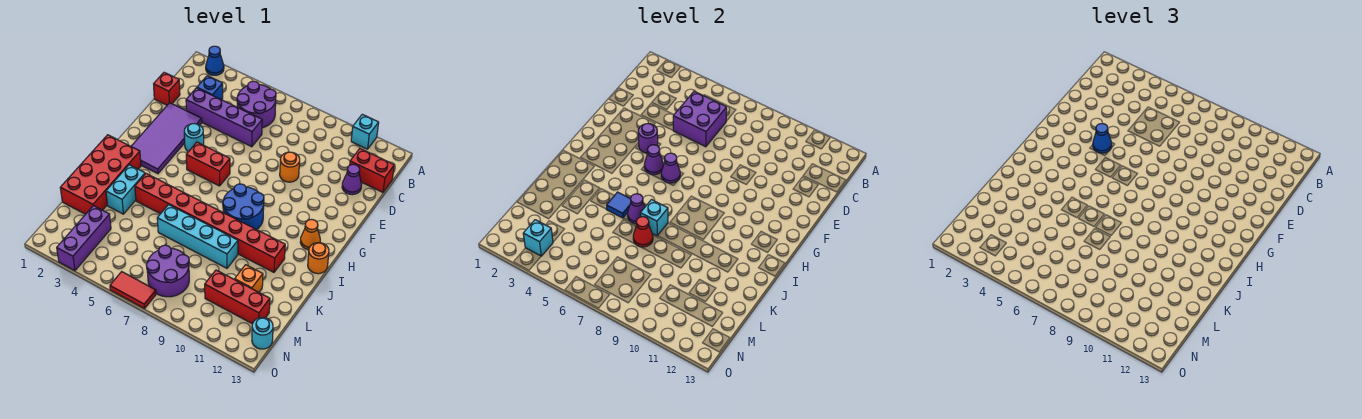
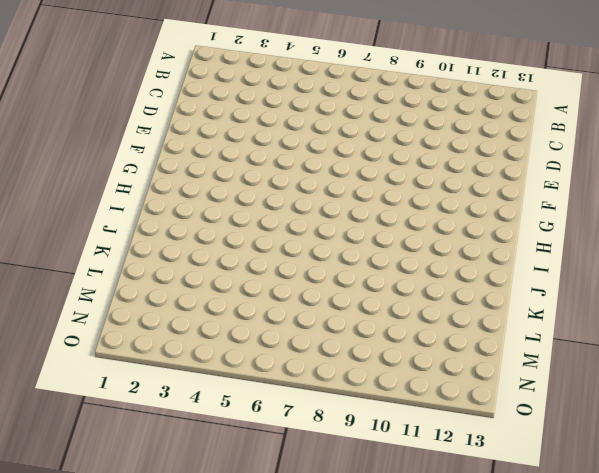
none -> blue cone A2 level 1
none -> cyan brick A11 level 1
none -> purple round brick B5:C6 level 1
none -> blue brick C3 level 1

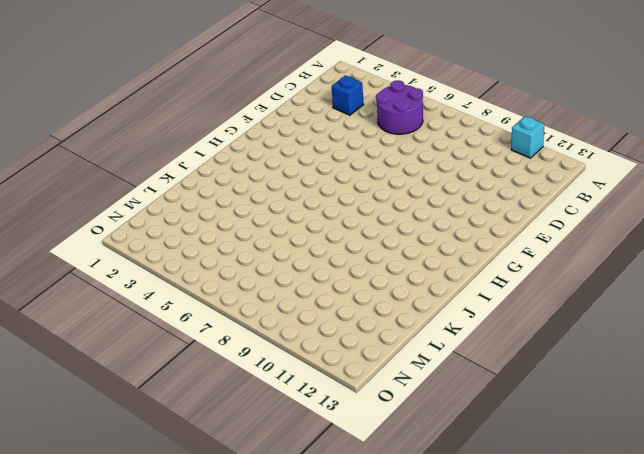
none -> blue cone A2 level 1
none -> red brick C12:C13 level 1
none -> red brick D1 level 1
none -> purple brick D3:D6 level 1

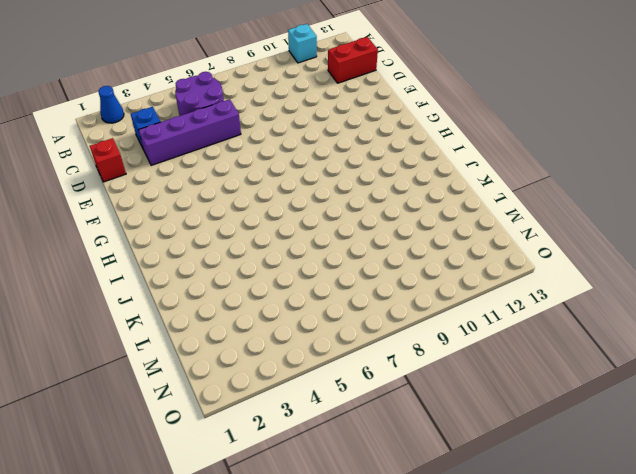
none -> purple cone D12 level 1
none -> purple tile E2:H3 level 1
none -> orange round brick E9 level 1
none -> cyan round brick F4 level 1

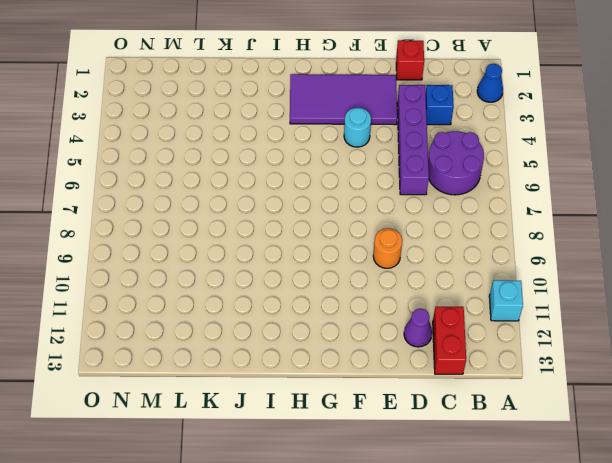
none -> red brick G5:G6 level 1
none -> blue round brick H8:I9 level 1
none -> orange cone H12 level 1
none -> red brick I1:L2 level 1

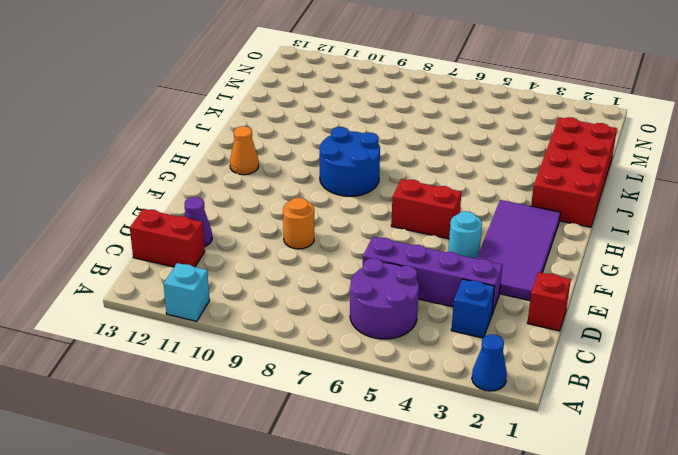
none -> orange round brick I13 level 1
none -> cyan brick J3:K3 level 1
none -> red brick J4:J11 level 1
none -> cyan brick K6:K9 level 1

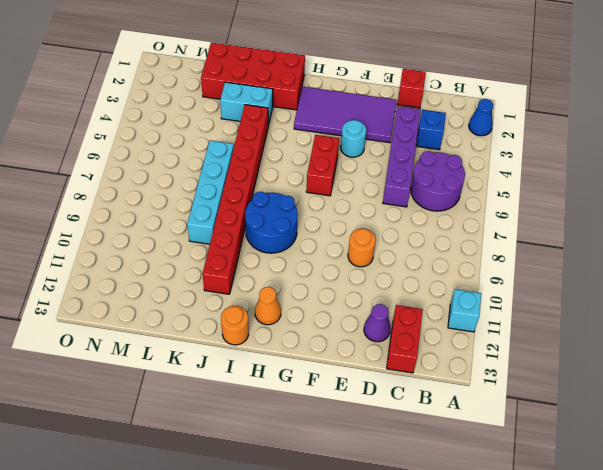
none -> orange brick L11 level 1
none -> purple brick M3:O3 level 1
none -> purple round brick M7:N8 level 1
none -> red brick M10:M12 level 1

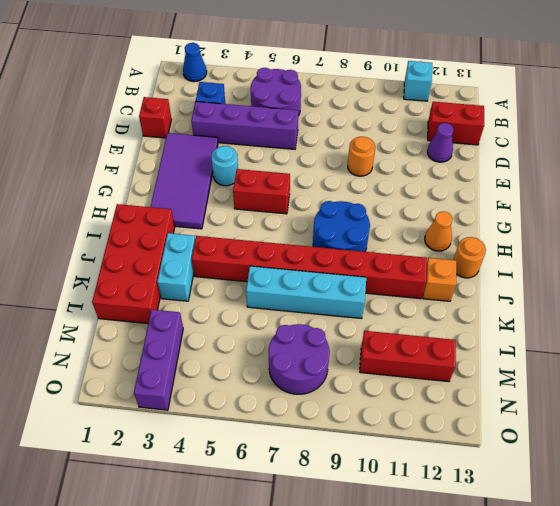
orange brick J12 level 1 -> orange brick L11 level 1
none -> cyan round brick N13 level 1
none -> red tile O6:O7 level 1
none -> purple brick C5:D6 level 2
none -> purple round brick F4 level 2

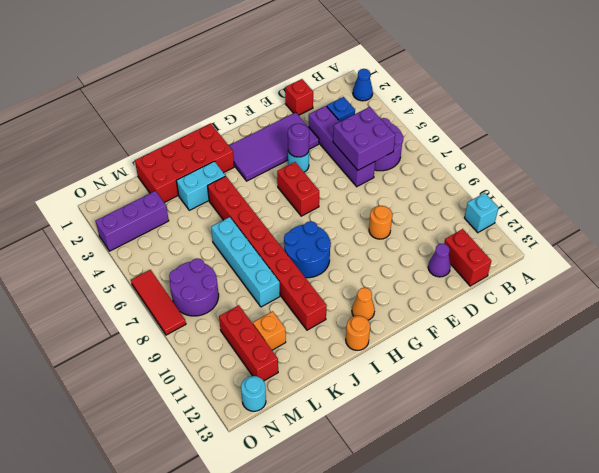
red tile O6:O8 level 1 -> red tile O6:O7 level 1
none -> purple cone G5 level 2
none -> purple cone G6 level 2
none -> blue tile J5 level 2
none -> purple cone J6 level 2

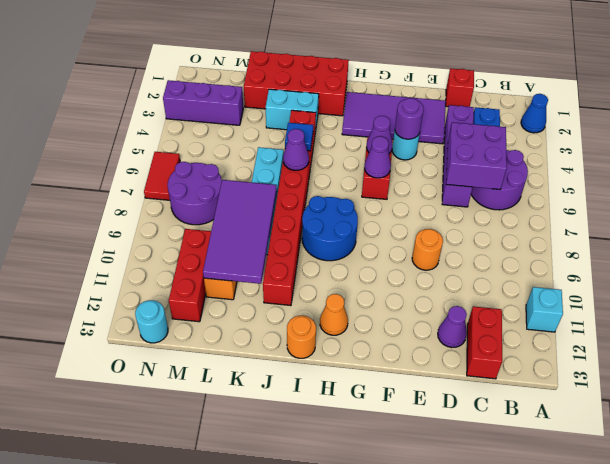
purple tile K8:L11 level 2 -> none
none -> cyan brick J7 level 2
none -> red cone K7 level 2
none -> cyan brick N3 level 2
none -> blue cone F4 level 3

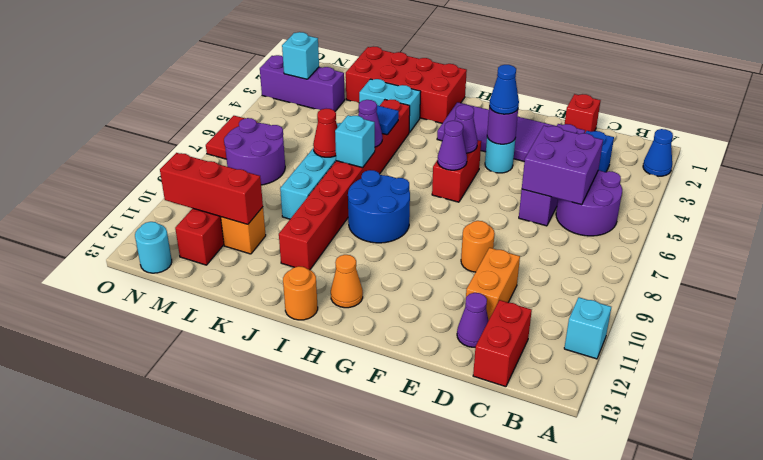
orange brick D10:D11 level 1 -> none
red brick L11:N11 level 2 -> none

